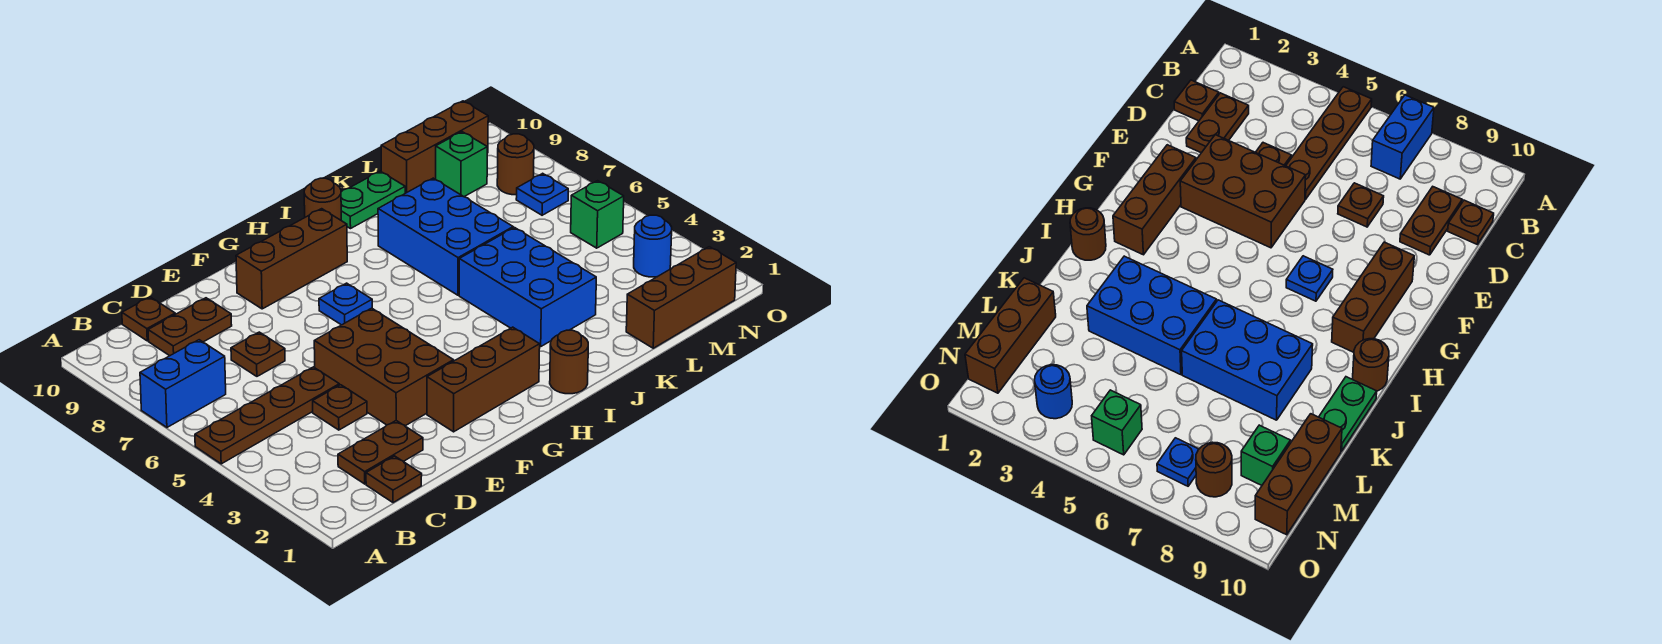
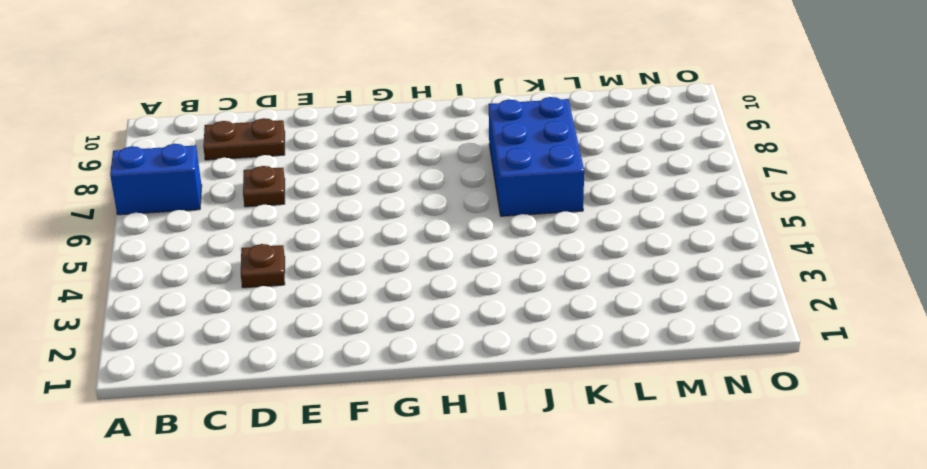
none -> brown plate A5:D5 level 1
none -> brown plate C1 level 1
none -> brown plate C2:D2 level 1

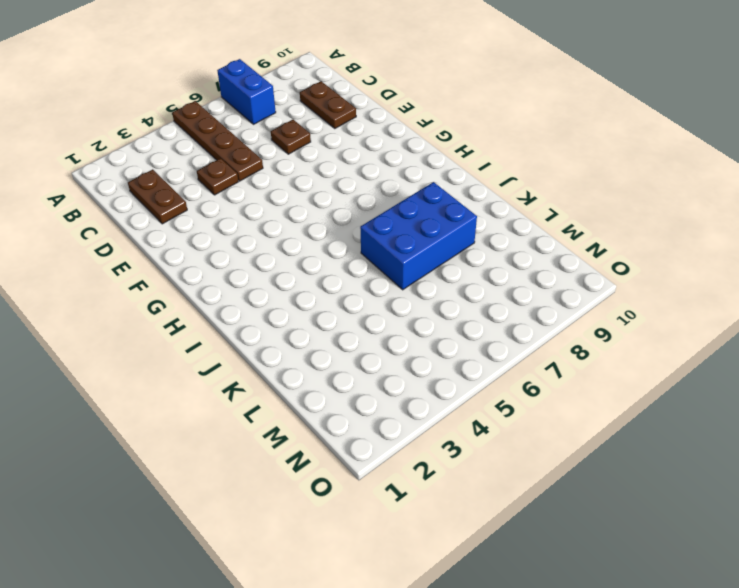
none -> brown plate C1 level 1
none -> brown plate C10 level 1
none -> brown brick E3:F5 level 1

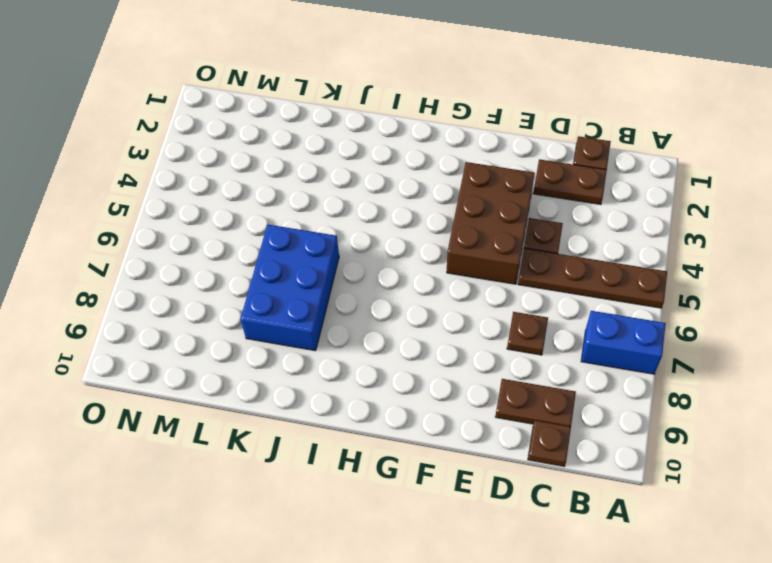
none -> brown brick F2:H2 level 1
none -> brown brick F9:H9 level 1
none -> blue plate G7 level 1

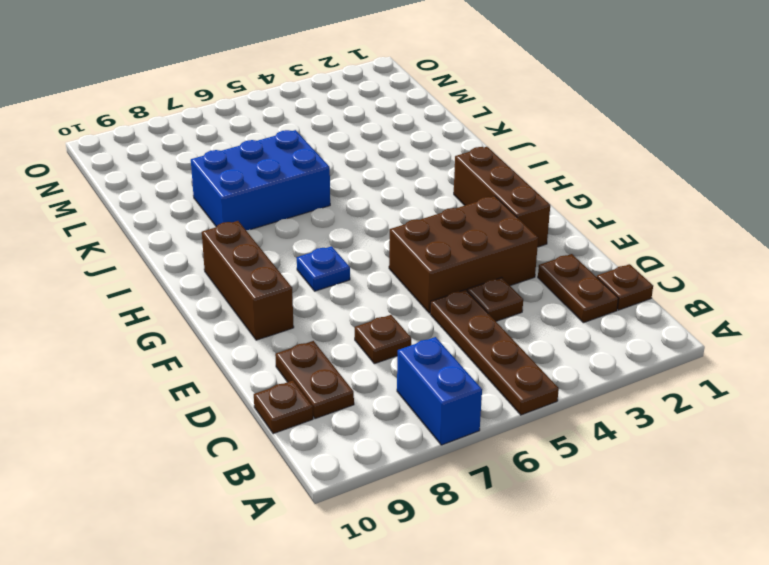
none -> brown round brick I1 level 1
none -> brown round brick I10 level 1
none -> blue brick J3:K5 level 1

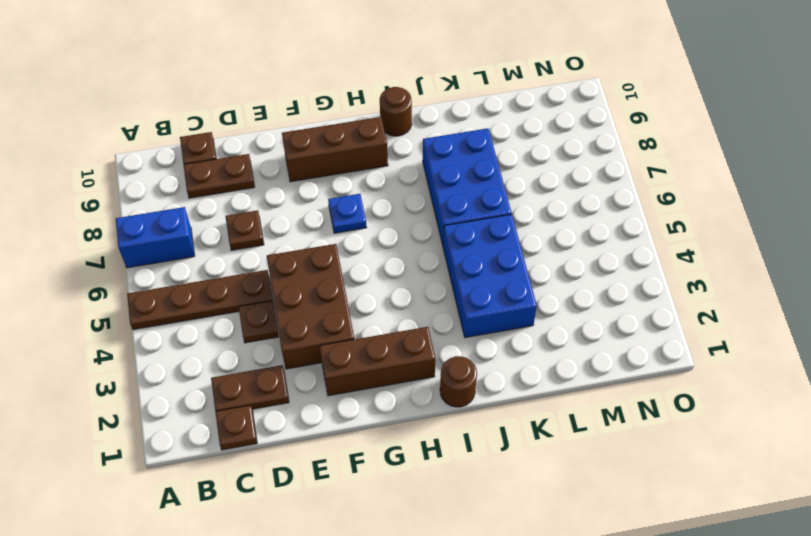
none -> green plate J10:K10 level 1
none -> brown brick L1:N1 level 1
none -> brown brick L10:N10 level 1

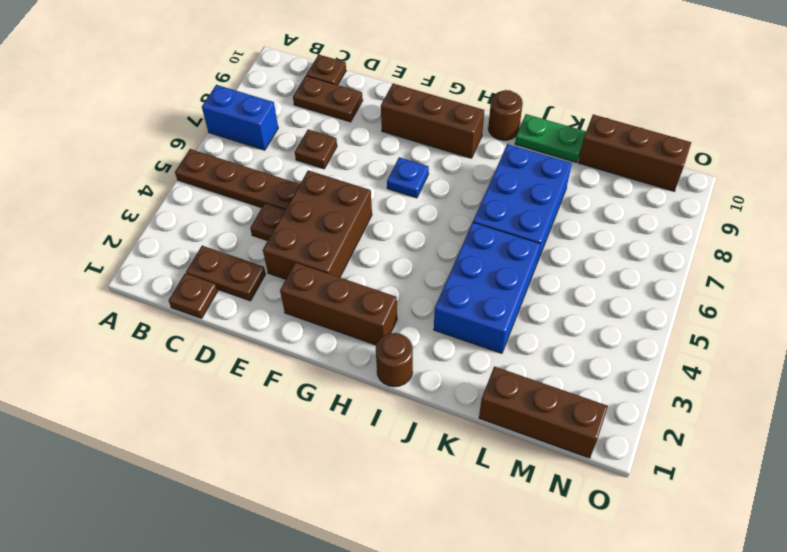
none -> green brick M9 level 1
none -> blue round brick N3 level 1
none -> green brick N5 level 1

